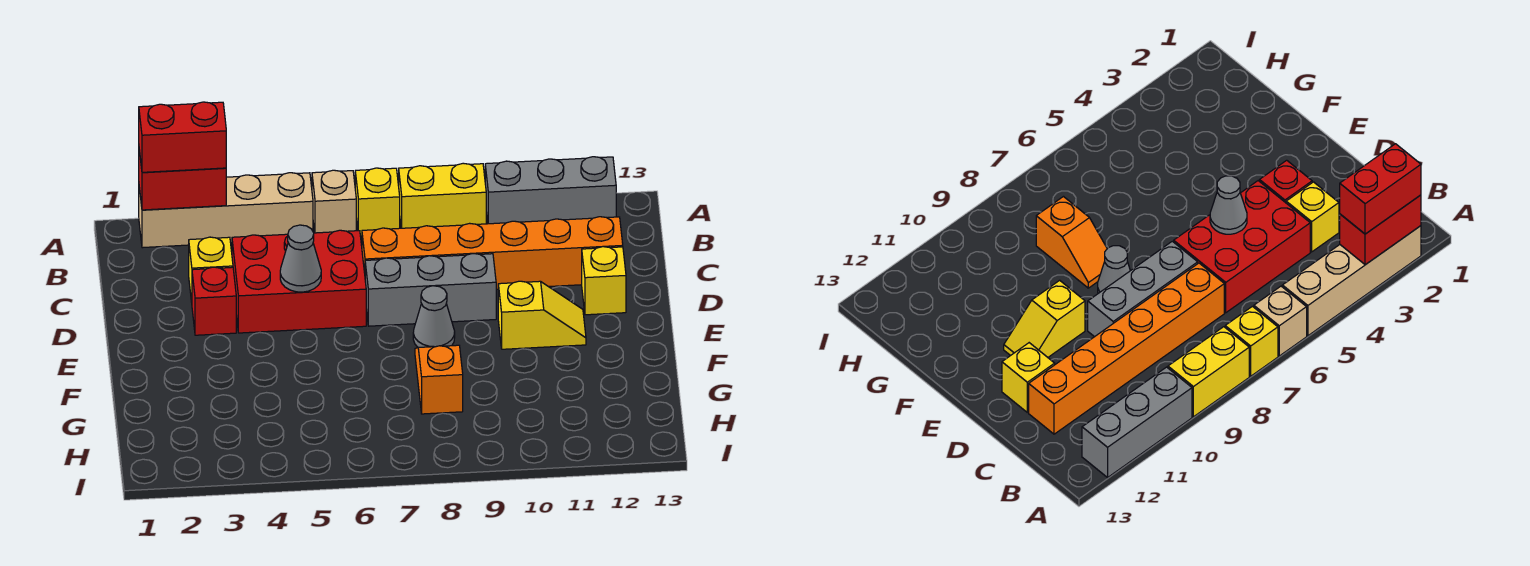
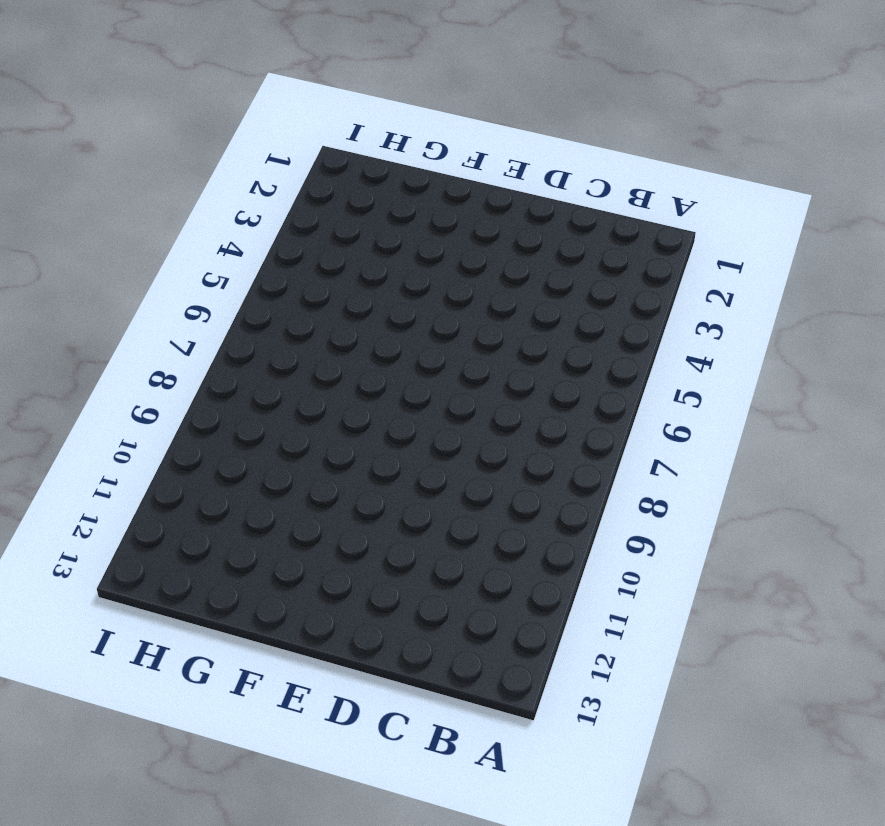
none -> tan brick A2:A5 level 1
none -> tan brick A6 level 1
none -> yellow brick A7 level 1

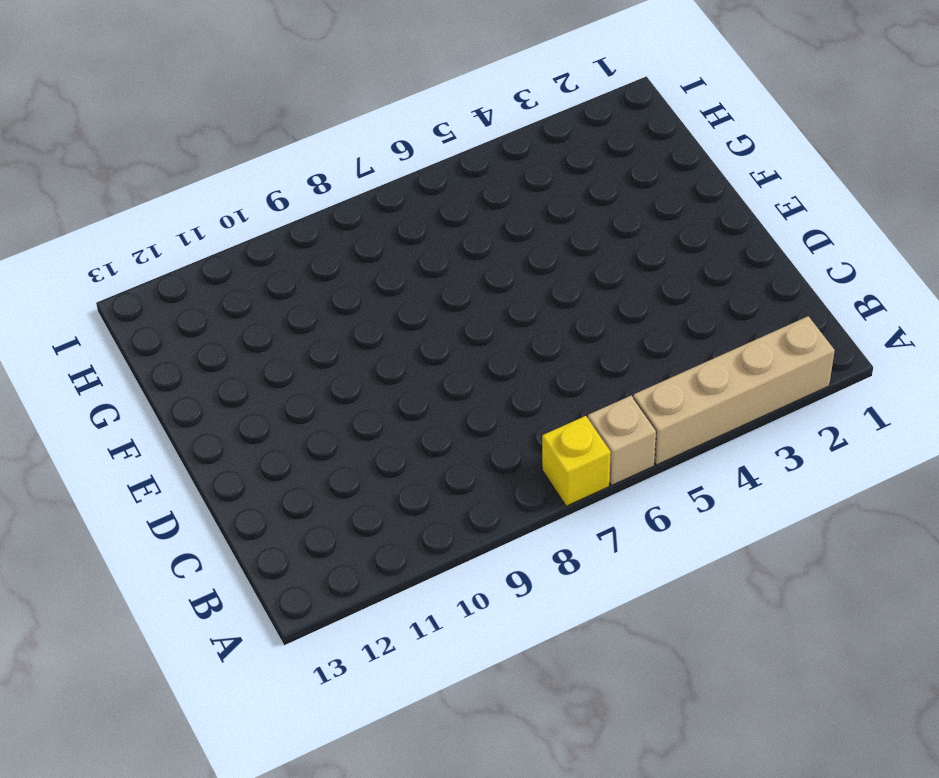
none -> yellow brick A8:A9 level 1
none -> grey brick A10:A12 level 1
none -> yellow brick C3 level 1

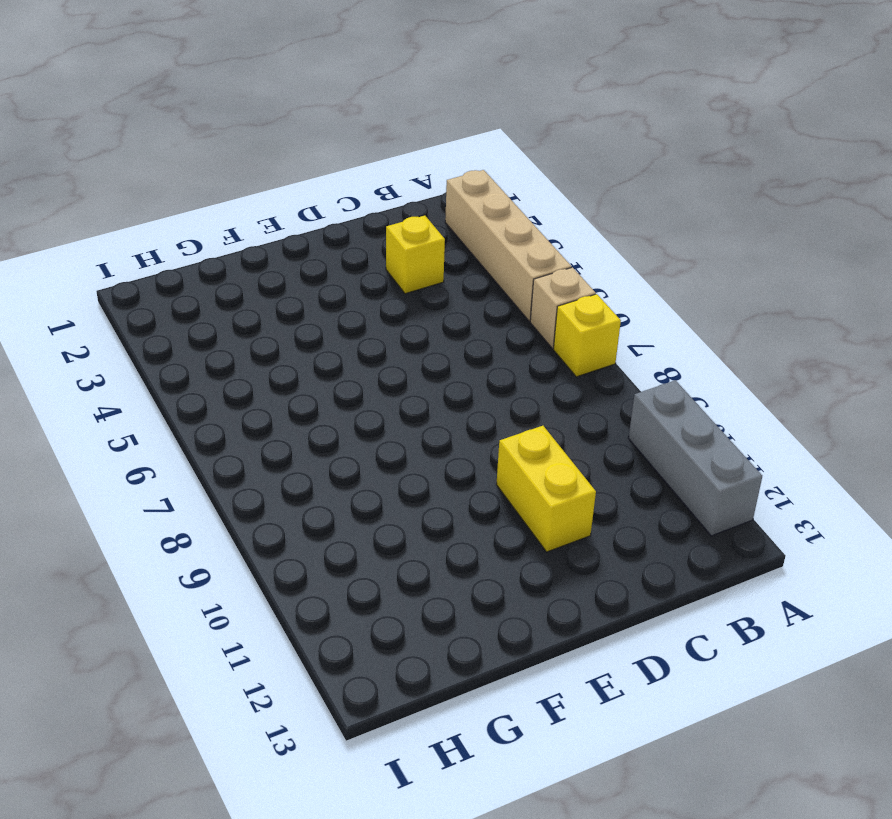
yellow brick D10:D11 level 1 -> yellow brick A8:A9 level 1
none -> red brick C4:D6 level 1
none -> orange brick C7:C12 level 1
none -> red brick D3 level 1

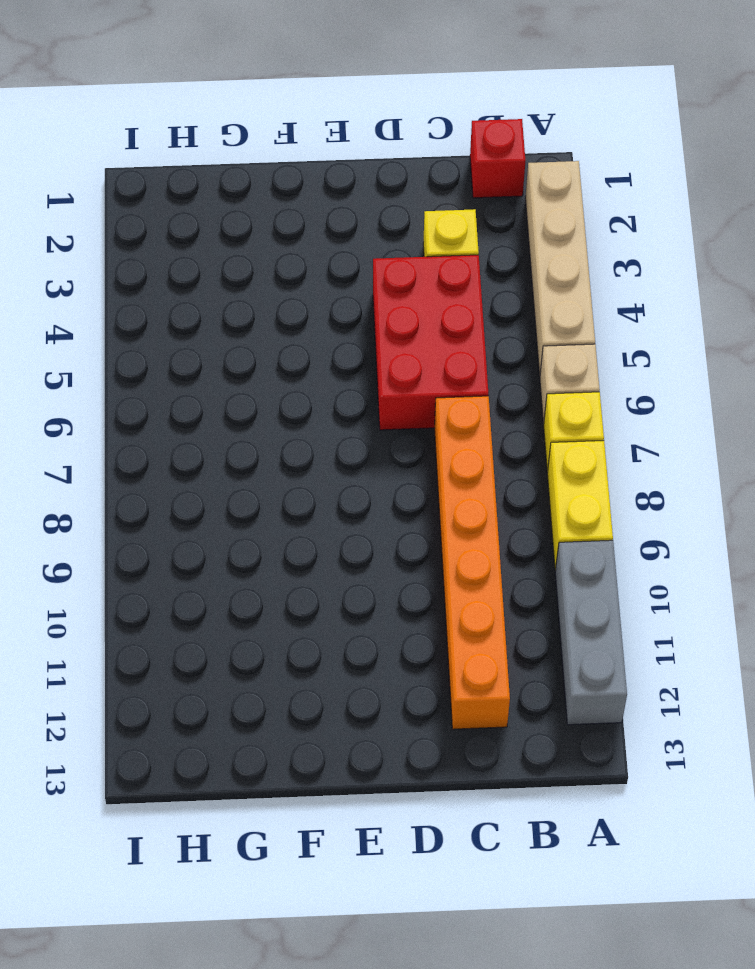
red brick B1 level 1 -> red brick D3 level 1
none -> grey brick D7:D9 level 1
none -> yellow brick D12 level 1
none -> grey cone E8 level 1

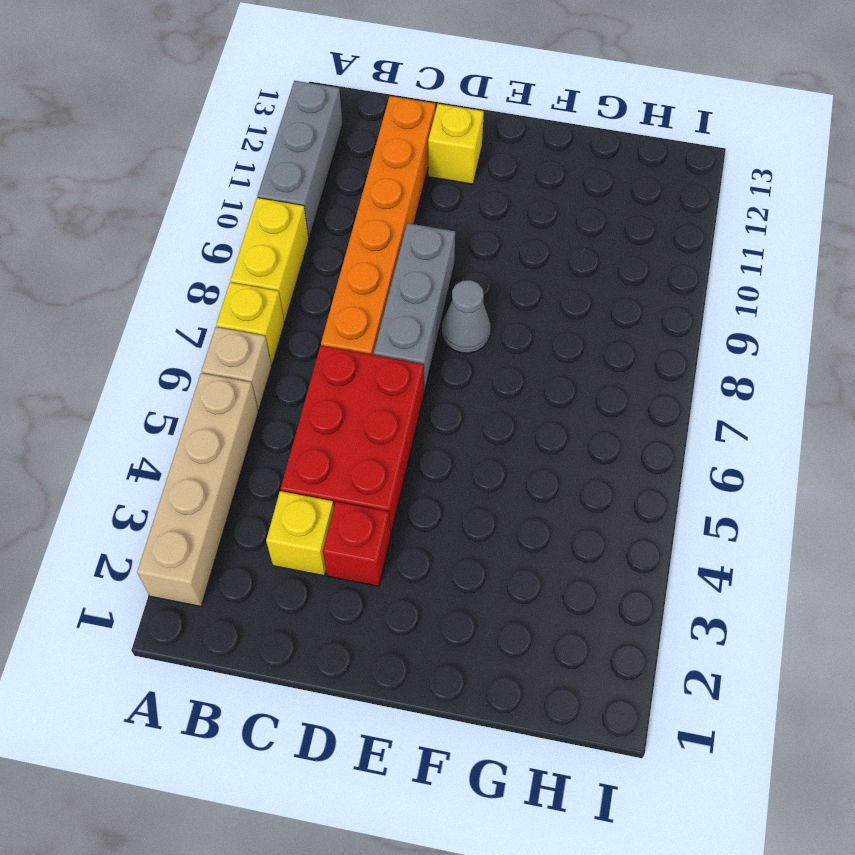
none -> yellow slope E10:E11 level 1 top 10
none -> orange slope F8:G8 level 1 top G
none -> red brick A2:A3 level 2

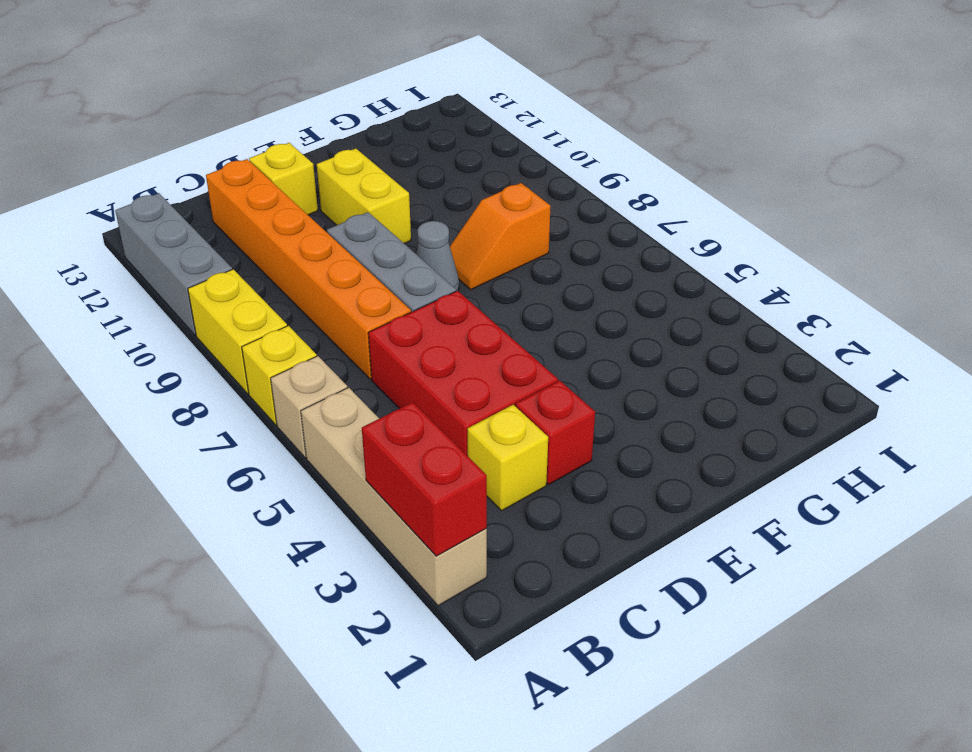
yellow brick E10:E11 level 1 -> yellow slope E10:E11 level 1 top 10
none -> grey cone D5 level 2
none -> red brick A2:A3 level 3

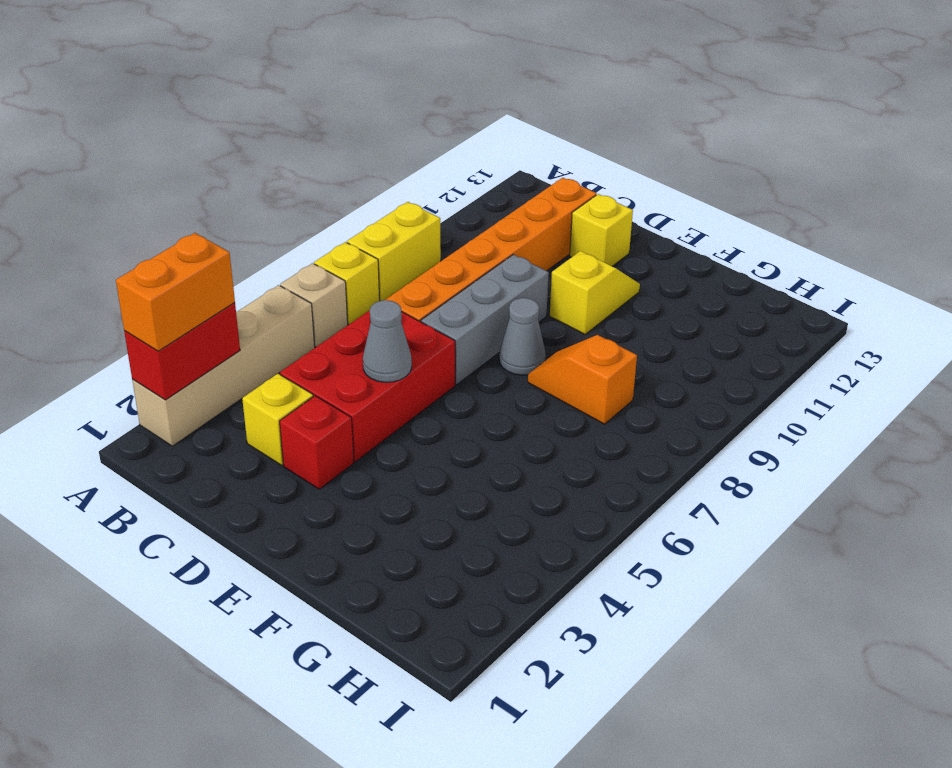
orange brick A2:A3 level 3 -> red brick A2:A3 level 3
none -> grey brick A10:A12 level 1

